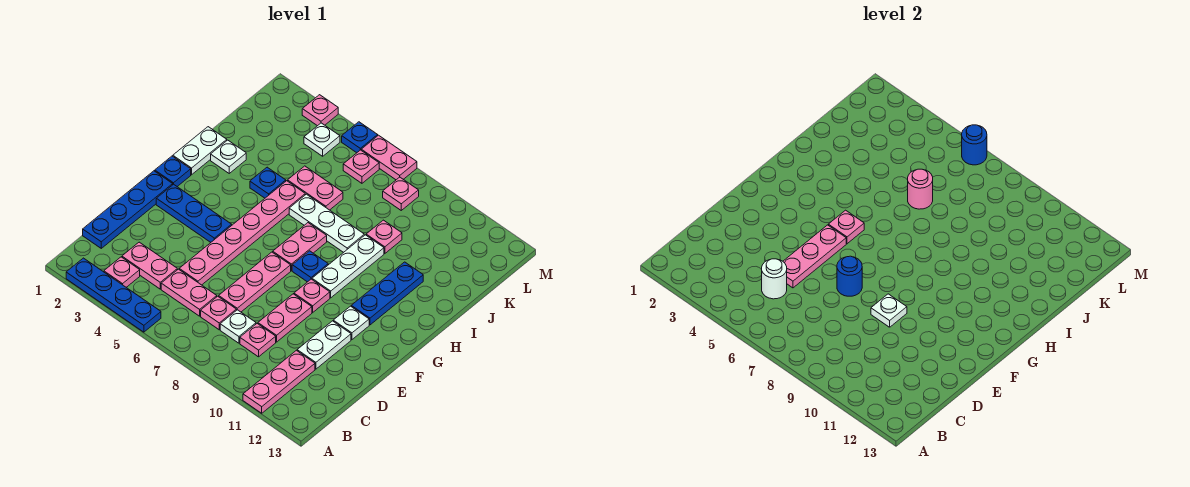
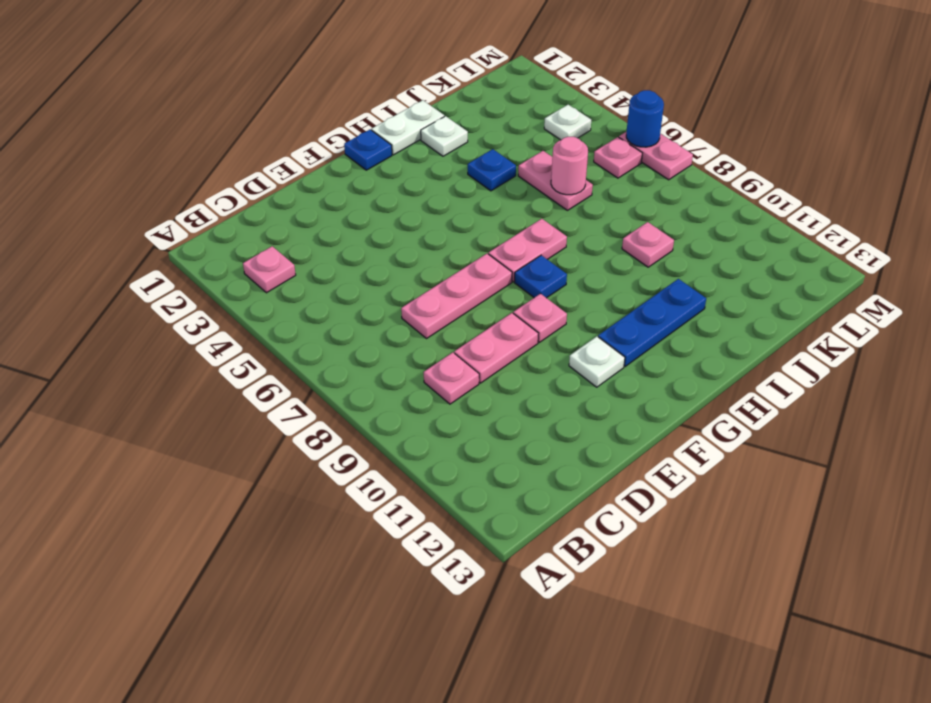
none -> blue plate A2:A5 level 1
none -> pink plate A11:C11 level 1
none -> blue plate C1:F1 level 1
none -> pink plate C3:C4 level 1

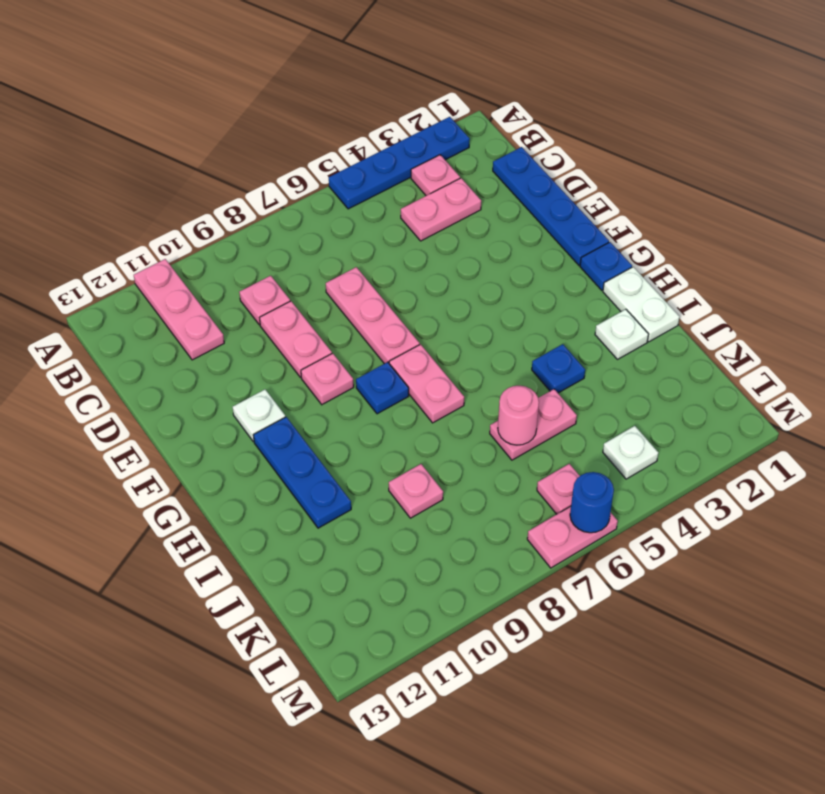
none -> pink plate C5:C6 level 1
none -> pink plate C7 level 1
none -> white plate C8 level 1
none -> pink plate D5:I5 level 1

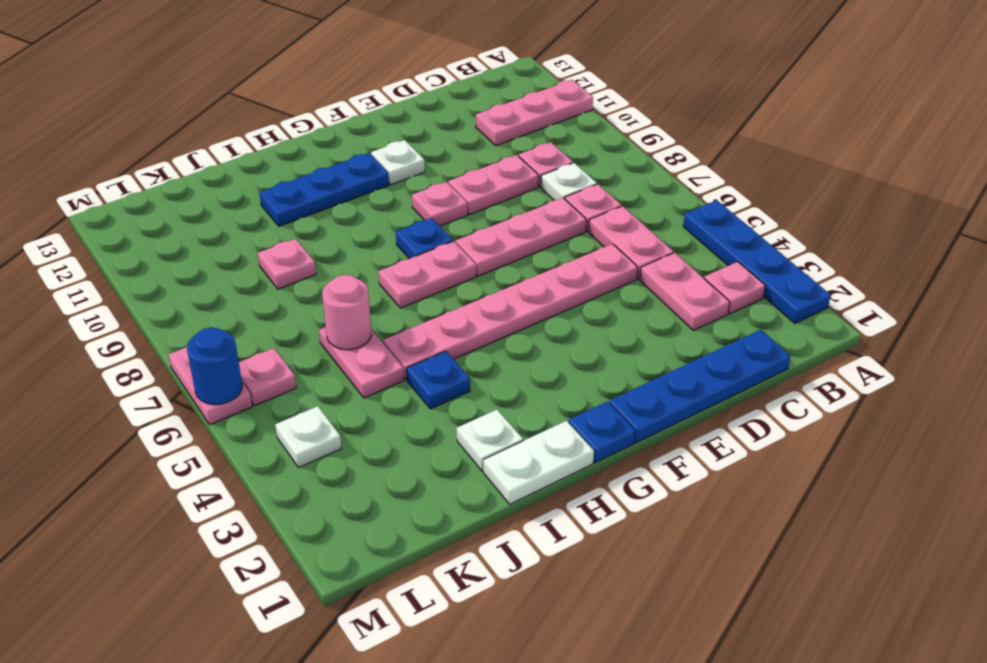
none -> white plate D11:E11 level 1
none -> blue plate F2:F4 level 1
none -> white plate G9:I9 level 1
none -> white plate I6:I8 level 1

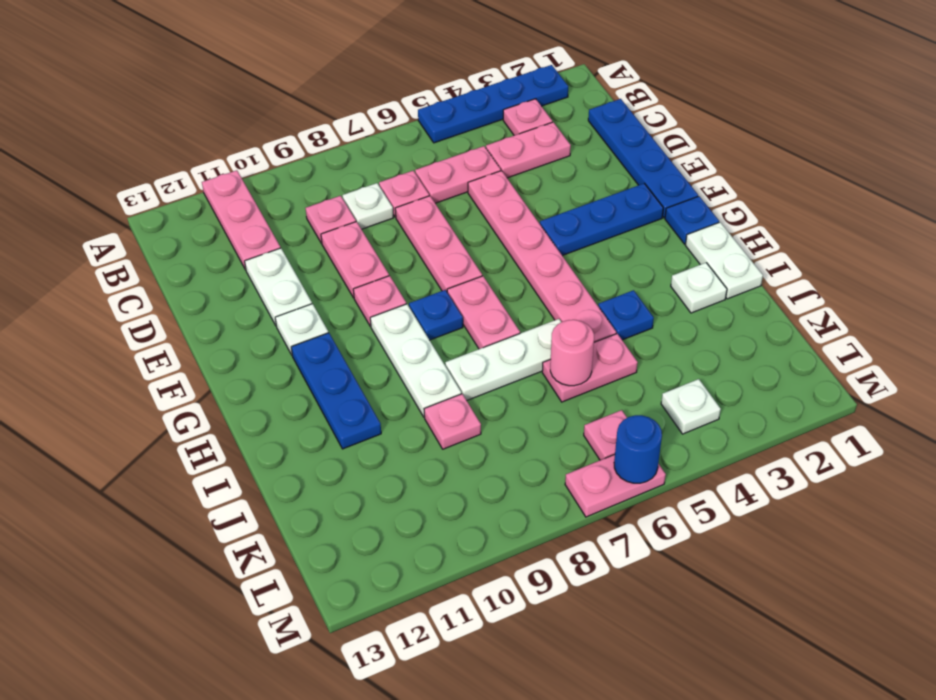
none -> pink plate L8 level 1
none -> pink plate M3 level 1
none -> blue plate M5 level 1
none -> white round brick C5 level 2

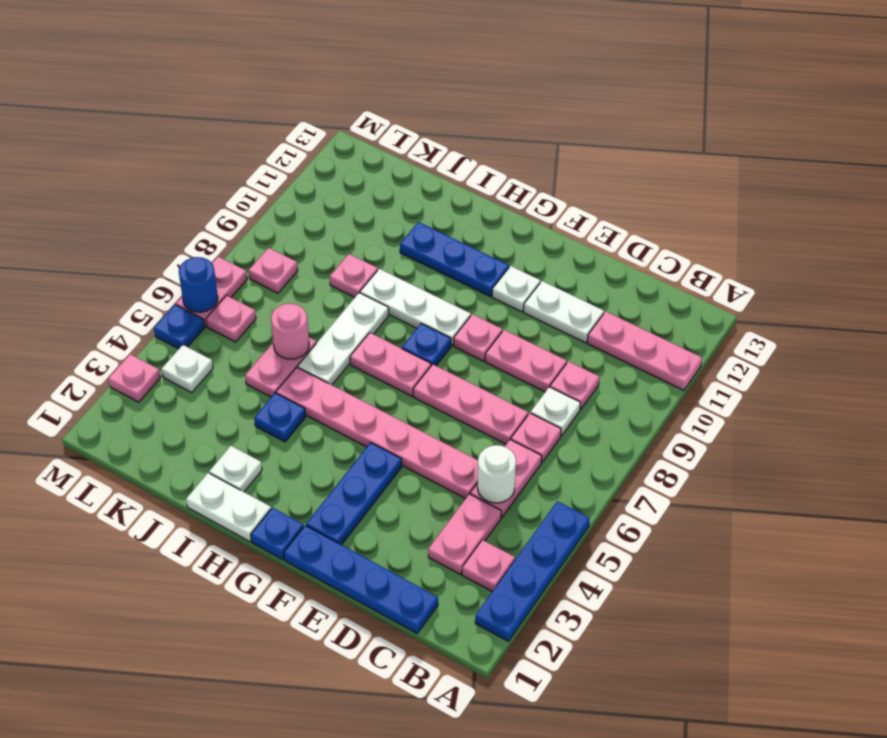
none -> pink plate D5:F5 level 2
none -> blue round brick E7 level 2
none -> white plate E9 level 2
none -> pink plate G5 level 2

